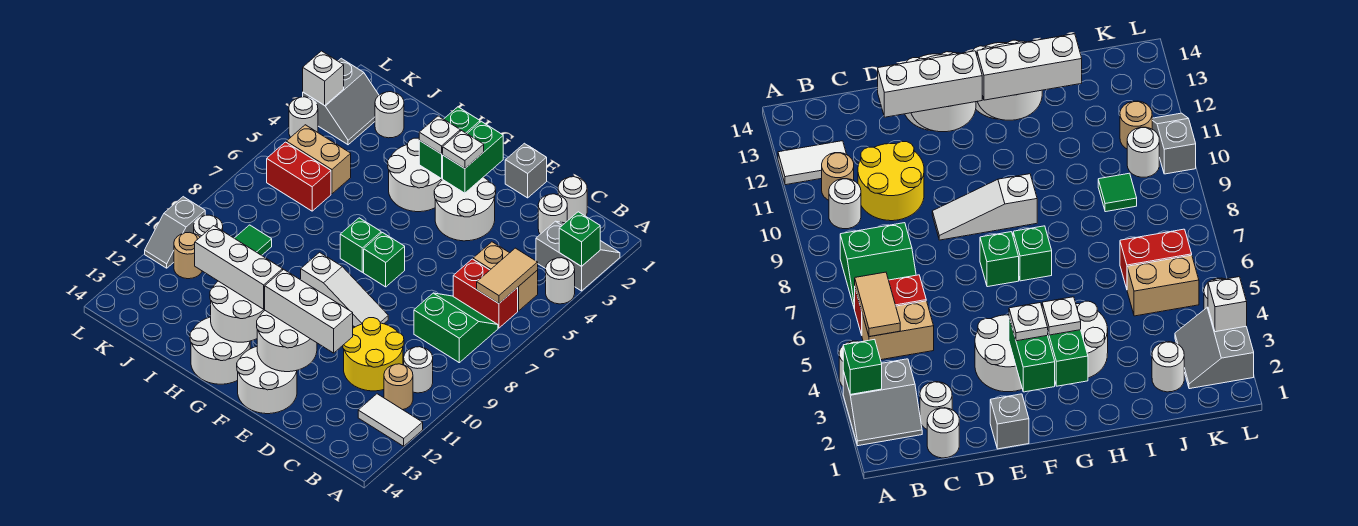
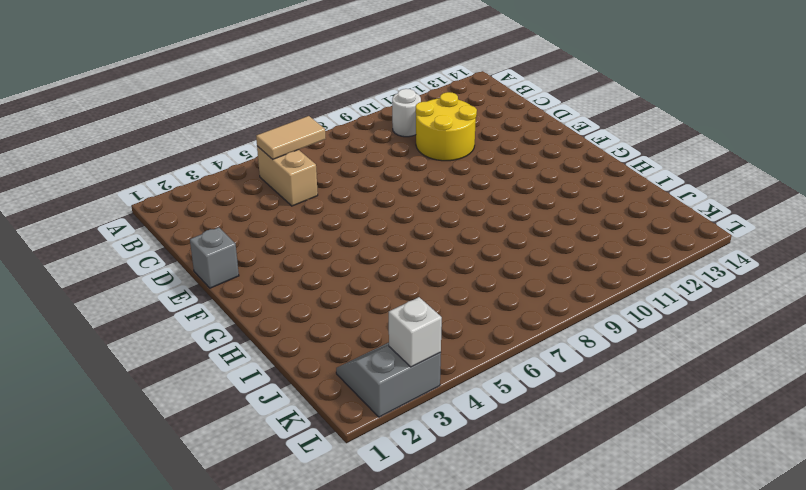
none -> grey slope A2:B3 level 1 top 3
none -> white round brick A4 level 1
none -> white tile A12:B12 level 1
none -> red brick B6:C6 level 1

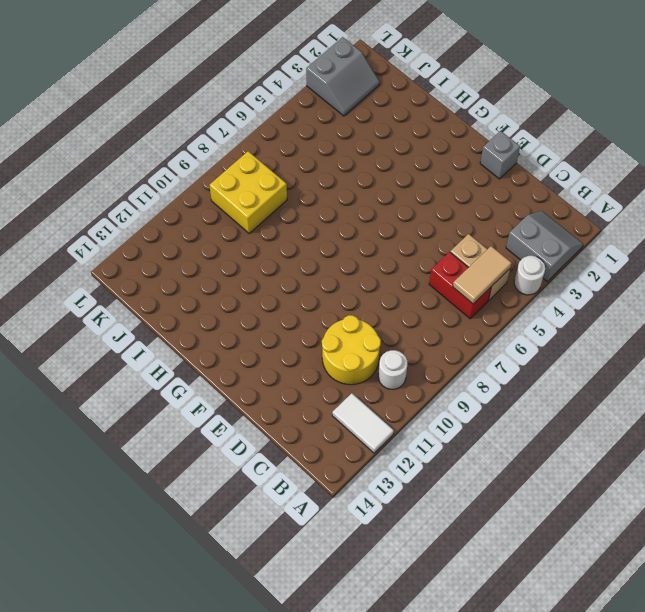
yellow brick J8:K9 level 1 -> green tile J9 level 1
none -> green slope B7:C8 level 1 top 8
none -> tan round brick B11 level 1
none -> white round brick C1 level 1
none -> white round brick C2 level 1

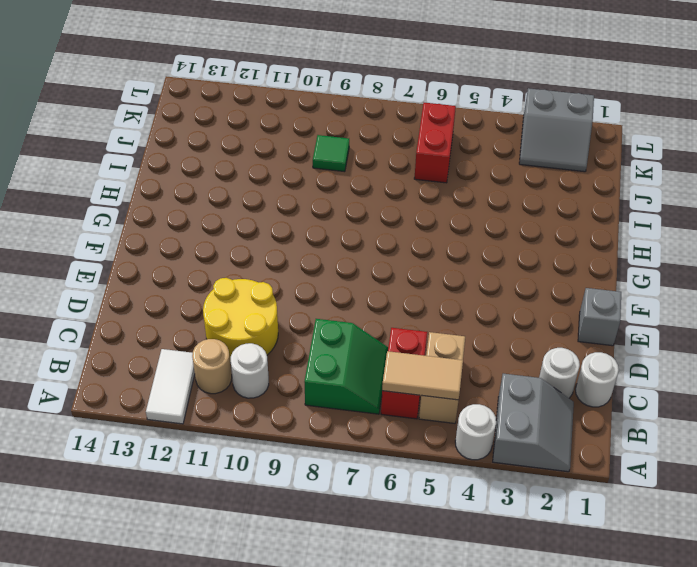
none -> white round brick E3:F4 level 1
none -> white slope E9:G9 level 1 top G
none -> white round brick E13:F14 level 1
none -> green brick F7 level 1

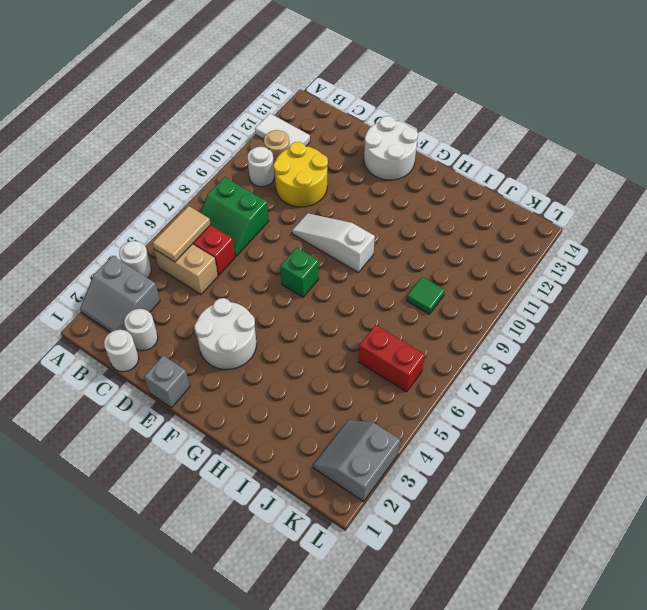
none -> white round brick G3:H4 level 1
none -> green brick G7 level 1
none -> white round brick G13:H14 level 1
none -> white round brick J2 level 1

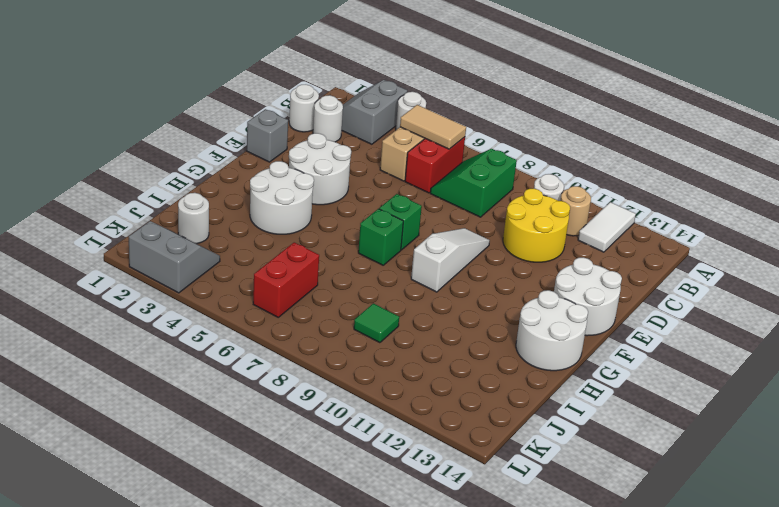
none -> tan brick J5:K5 level 1
none -> white round brick K10 level 1
none -> tan round brick K11 level 1
none -> white round brick L4 level 1

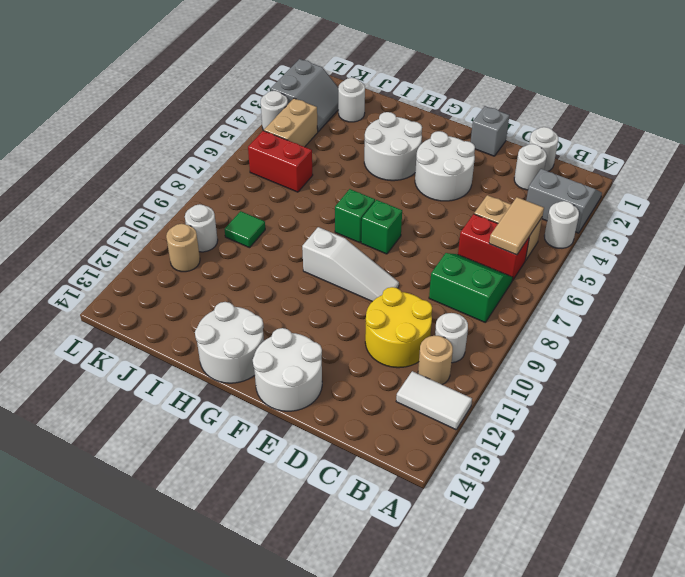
tan brick K4:K5 level 1 -> tan brick J5:K5 level 1
none -> grey slope L10:L11 level 1 top 10
none -> green brick A3 level 2
none -> white round brick E12:F13 level 2
none -> green brick F2:F3 level 2

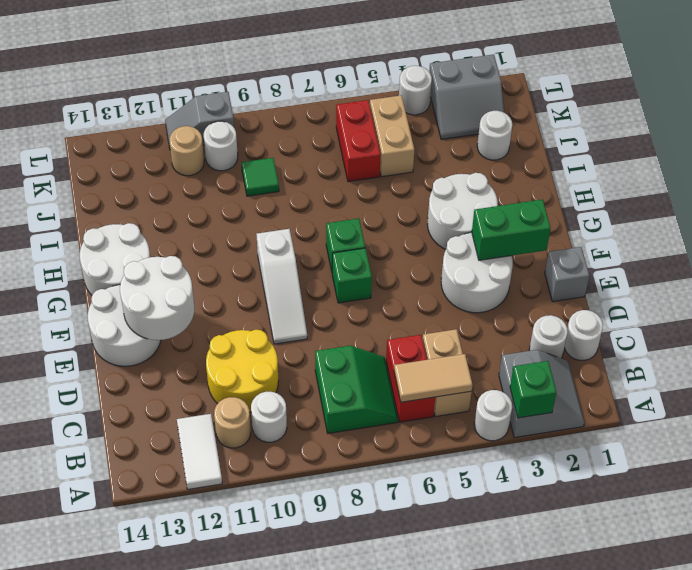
none -> green brick G2:G3 level 2
none -> white round brick G12:H13 level 2
none -> white brick L3 level 2
none -> white brick D12:F12 level 3

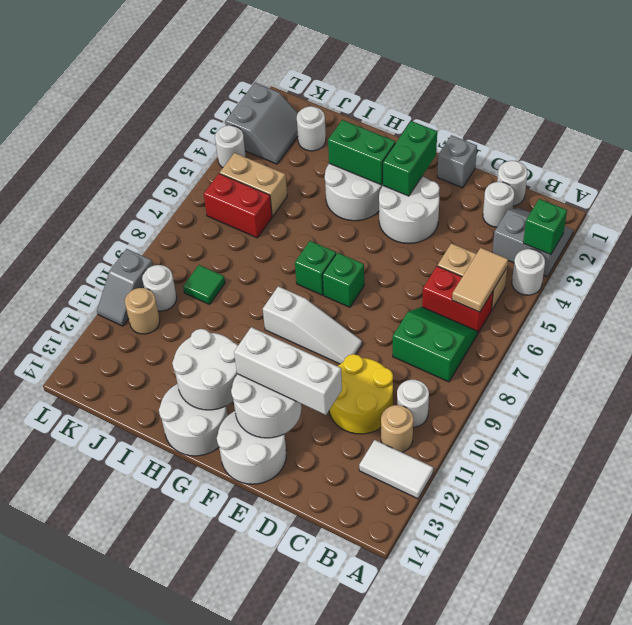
green brick G3:H3 level 2 -> green brick G2:G3 level 2
none -> white brick L3 level 2
none -> white plate F3 level 3
none -> white plate G3 level 3
none -> white brick G12:I12 level 3

